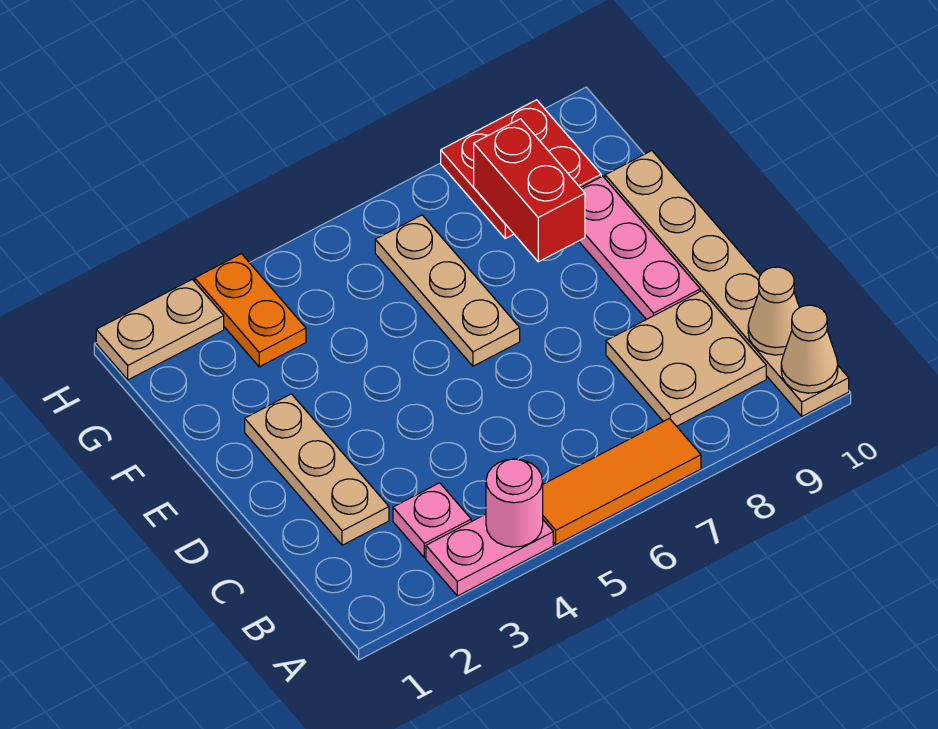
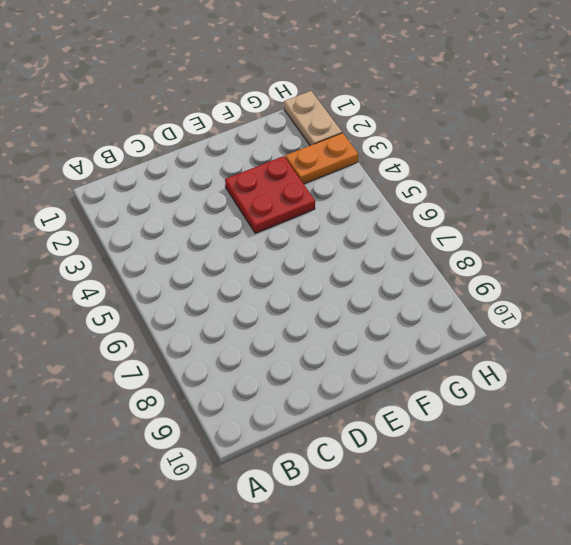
red plate E3:F4 level 1 -> red plate G8:H9 level 1
none -> pink plate A3:A4 level 1
none -> orange tile A5:A7 level 1
none -> tan plate A10:F10 level 1

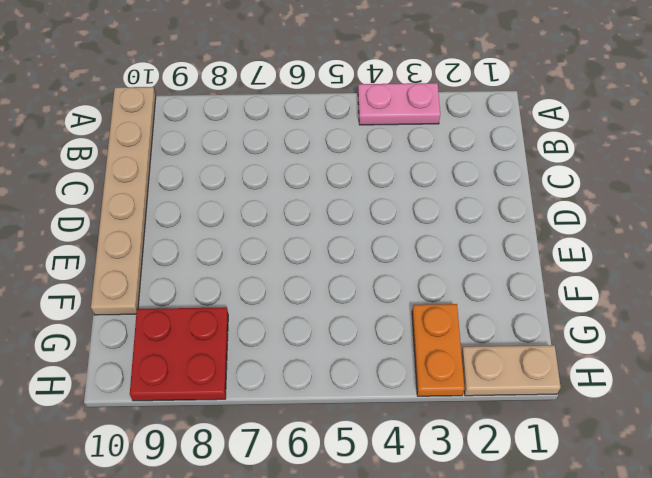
none -> orange tile A5:A7 level 1
none -> pink plate B3 level 1
none -> tan plate B8:C9 level 1

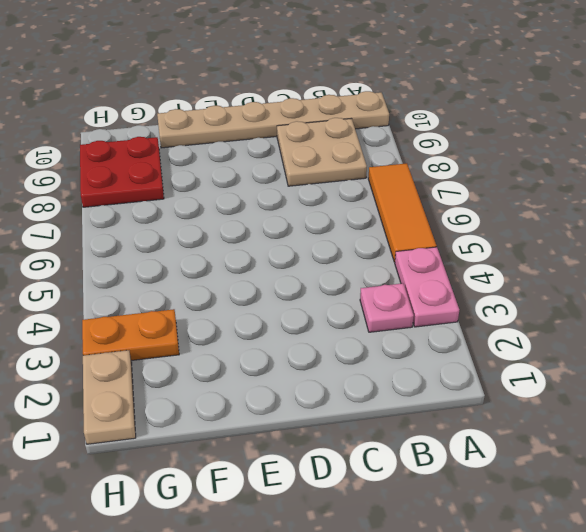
none -> tan plate C2:E2 level 1
none -> pink plate D9:F9 level 1
none -> tan plate E6:G6 level 1

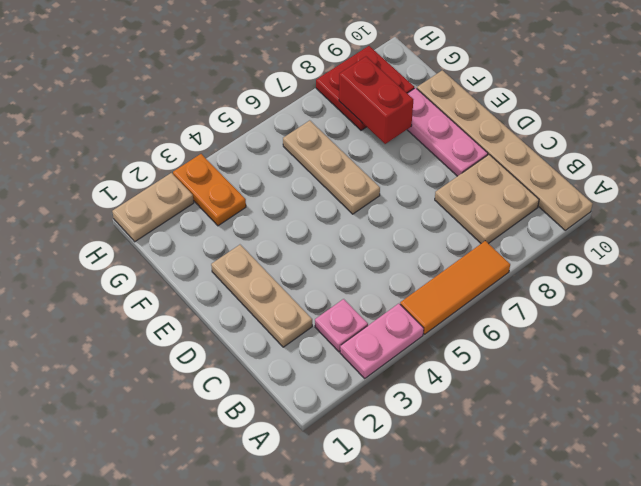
none -> pink round brick A4 level 2
none -> tan cone A10 level 2
none -> tan cone B10 level 2

